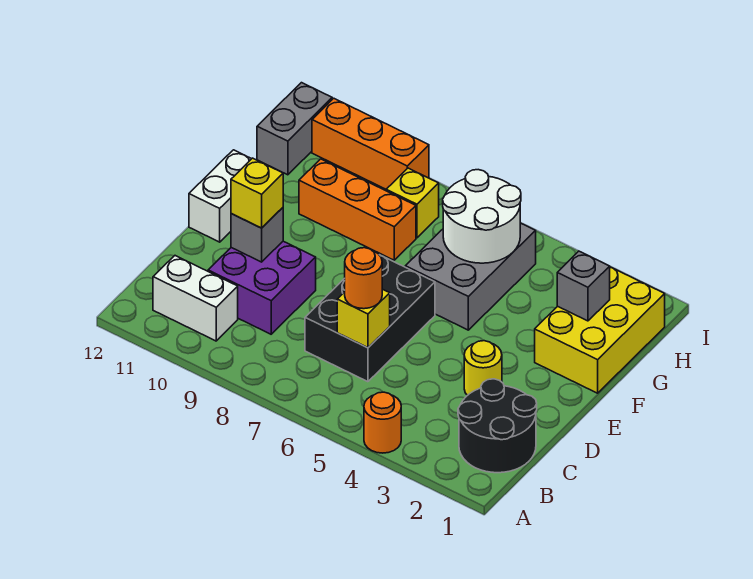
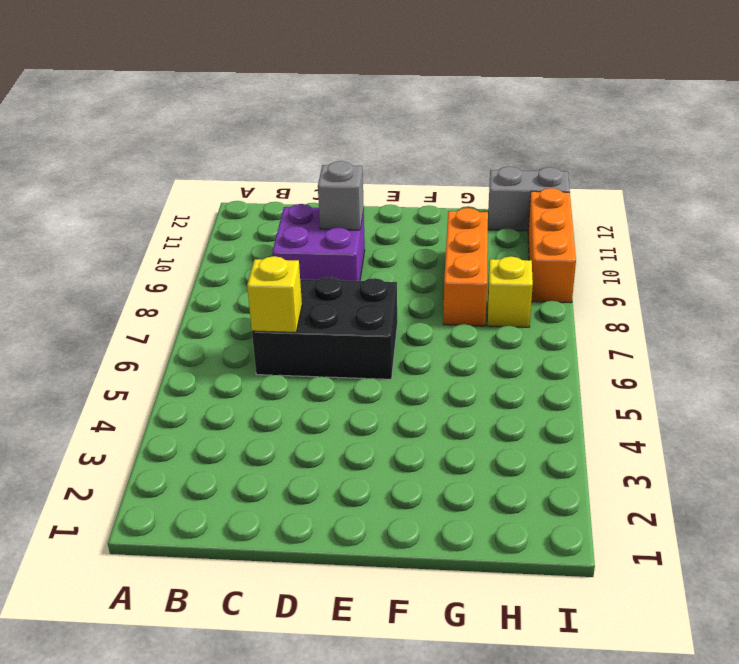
none -> orange round brick A4 level 1
none -> black round brick B1:C2 level 1
none -> white brick B10:B11 level 1

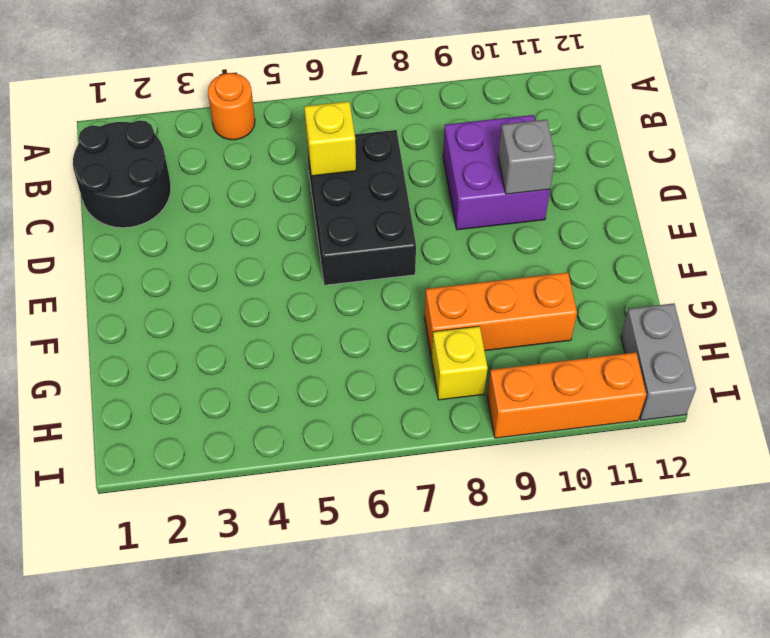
none -> white brick B10:B11 level 1
none -> yellow round brick D3 level 1
none -> white brick E12:F12 level 1

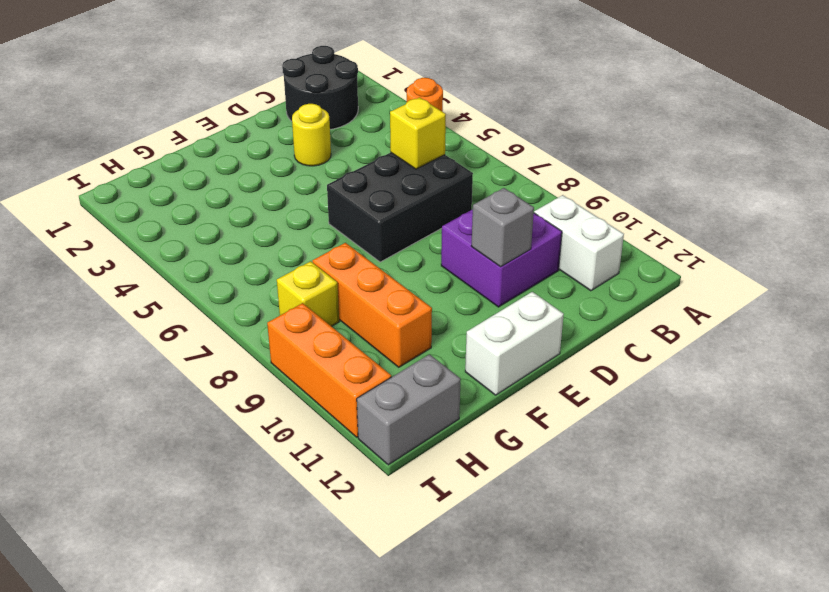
none -> yellow brick F1:H2 level 1
none -> grey brick F5:H6 level 1
none -> grey brick G2 level 2

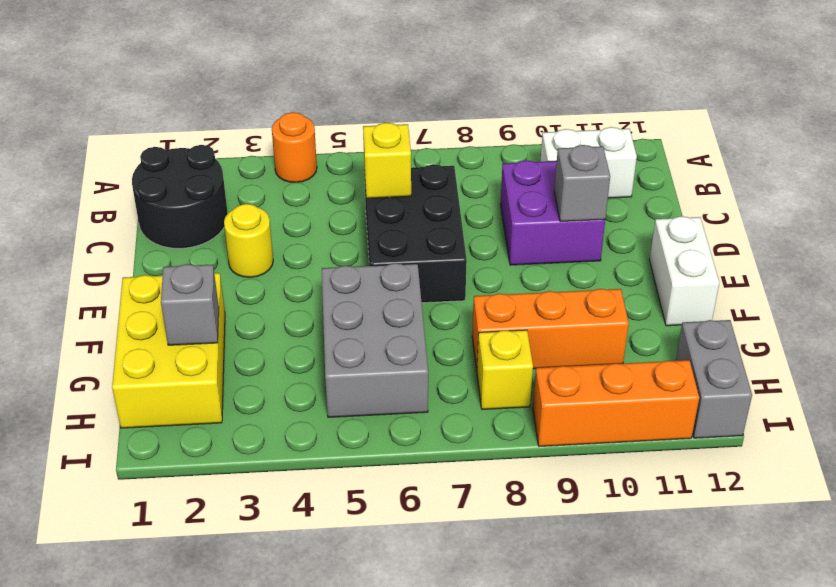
none -> white round brick G5:H6 level 2
none -> orange round brick C6 level 3
none -> yellow brick D10 level 3

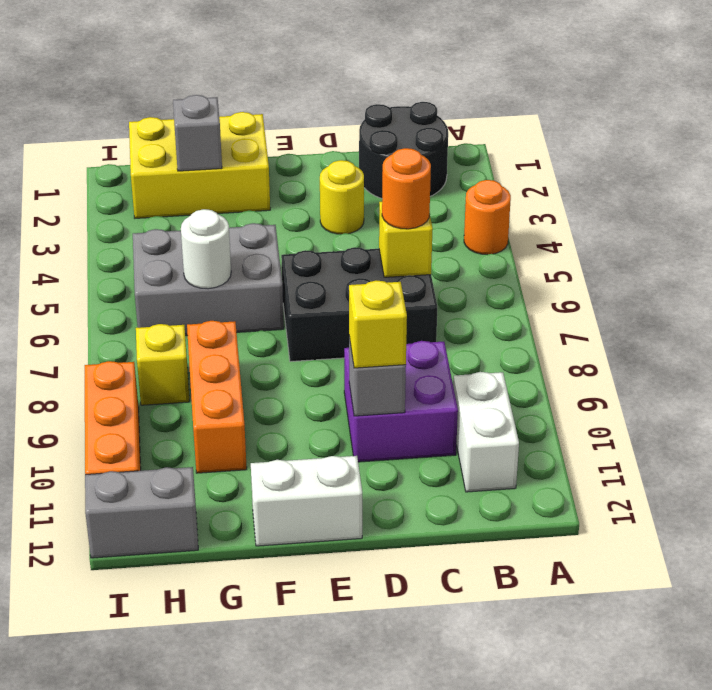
white round brick G6 level 2 -> white round brick G5:H6 level 2

